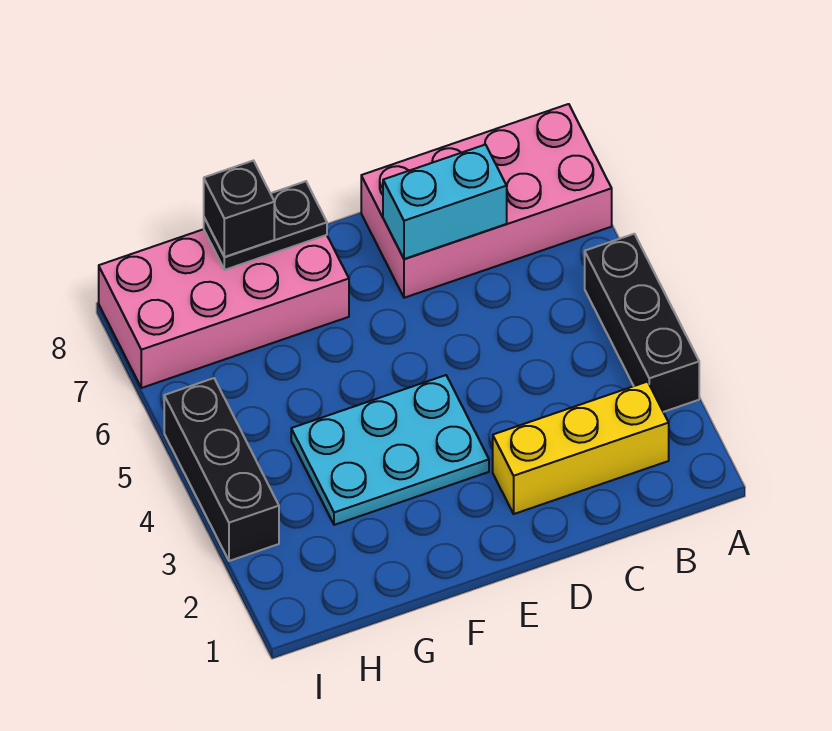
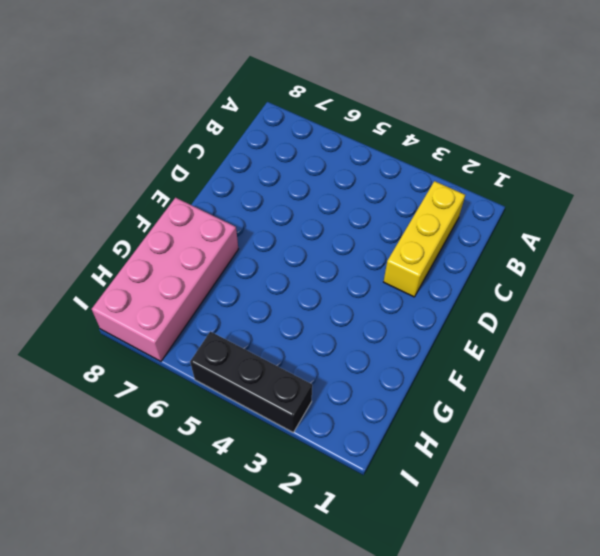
none -> black brick A3:A5 level 1
none -> pink brick A7:D8 level 1

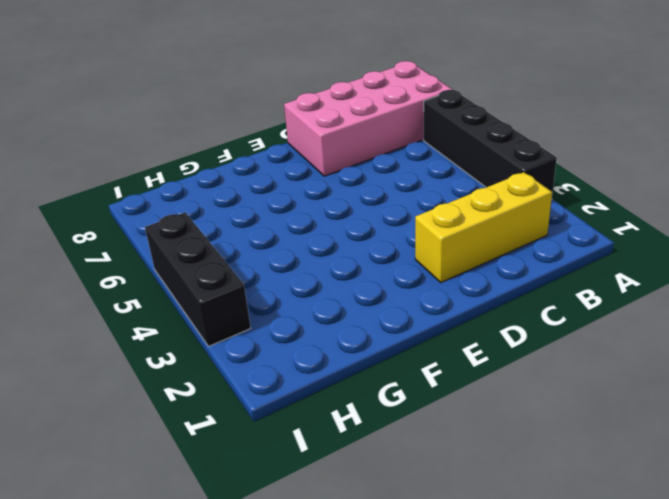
black brick A3:A6 level 1 -> black brick A3:A5 level 1
none -> cyan plate E3:G4 level 1
none -> pink brick F7:I8 level 1

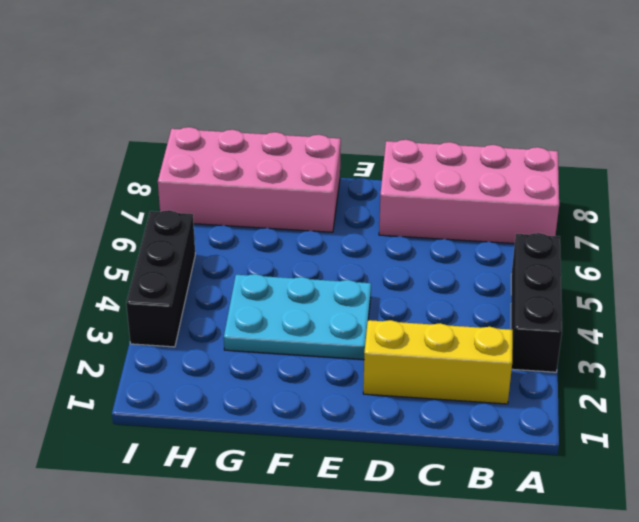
none -> cyan brick C7:D7 level 2
none -> black plate F8:G8 level 2

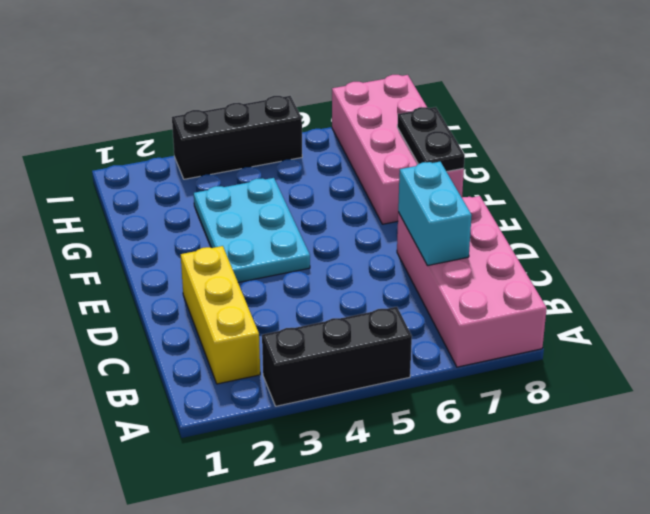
none -> black brick G8 level 3

